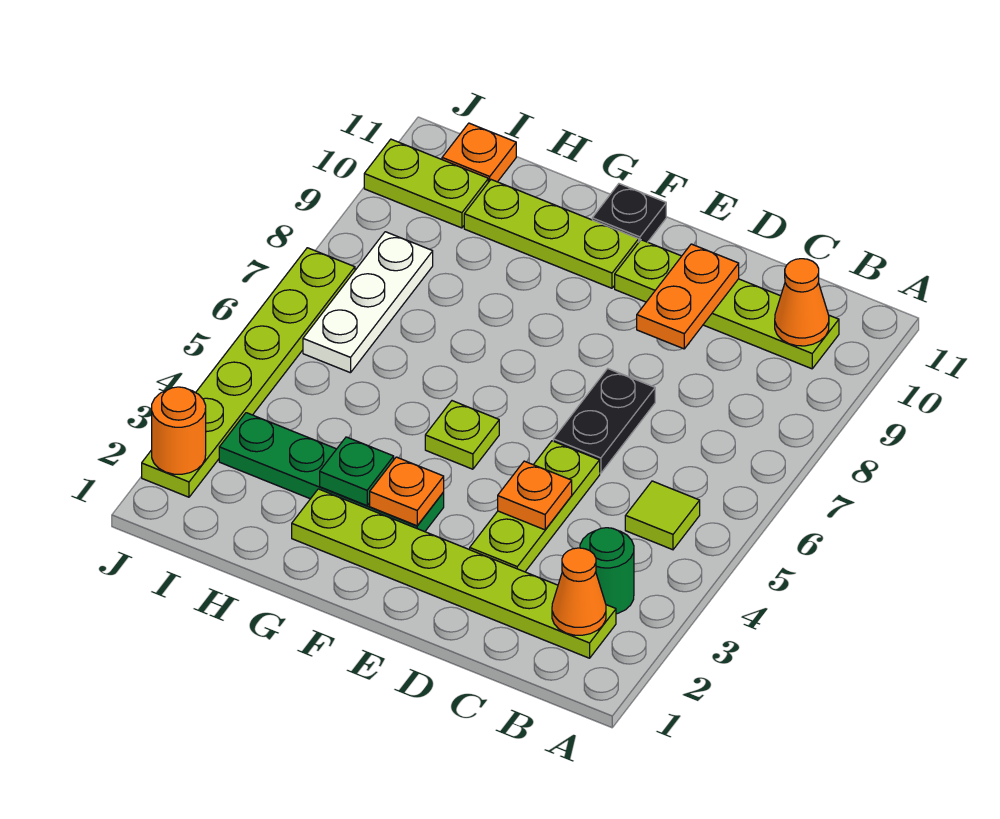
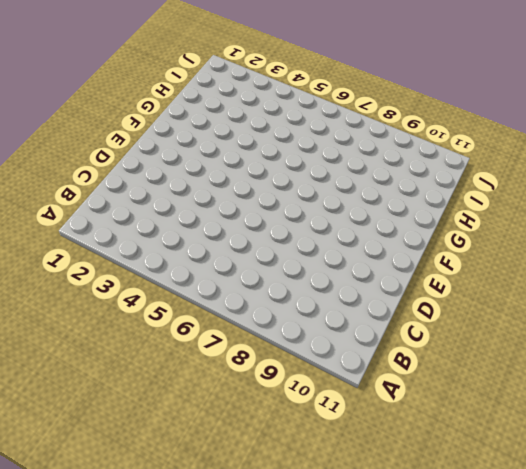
none -> lime plate B2:G2 level 1
none -> green round brick B3 level 1
none -> lime tile B5 level 1

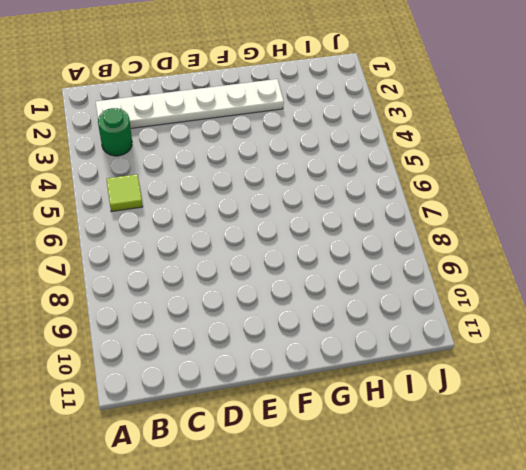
white plate B2:G2 level 1 -> lime plate B2:G2 level 1
none -> lime plate B10:E10 level 1
none -> lime plate D3:D5 level 1
none -> black plate D6:D7 level 1

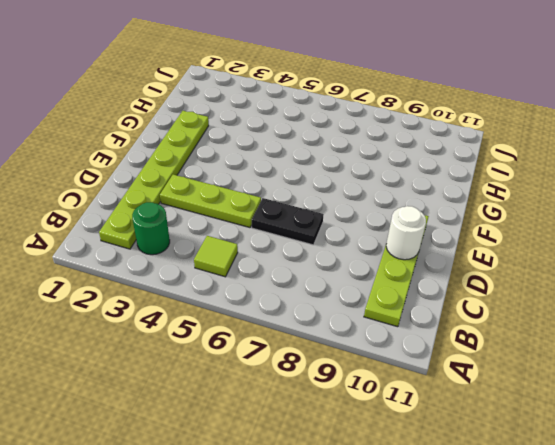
white round brick D10 level 2 -> orange plate D9:D10 level 2
none -> green plate F3:I3 level 1
none -> lime plate F5 level 1
none -> lime plate F10:H10 level 1

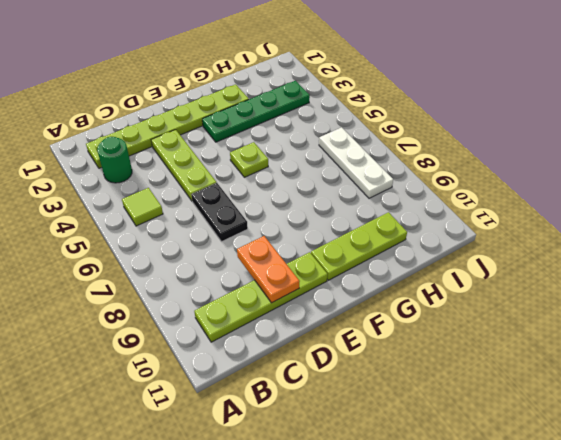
none -> black plate F11 level 1
none -> lime plate I10:J10 level 1
none -> orange plate I11 level 1

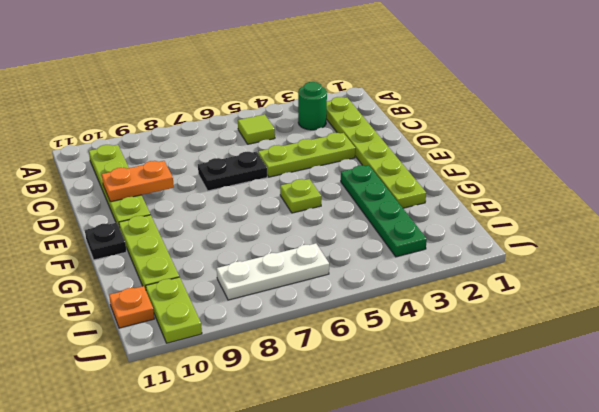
none -> lime plate J2:J7 level 1
none -> orange cone B2 level 2
none -> orange cone B10 level 2

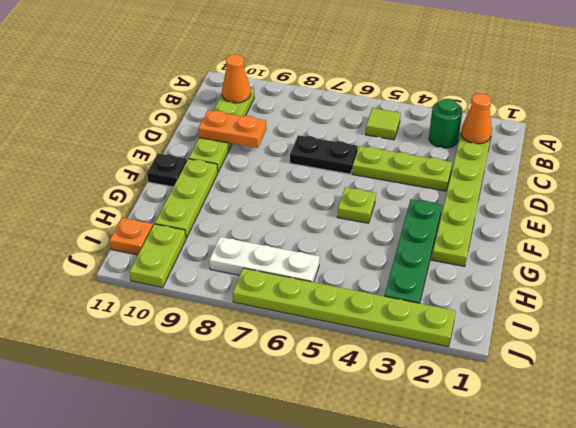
none -> orange plate D4 level 2
none -> orange plate F3 level 2
none -> green plate G3 level 2

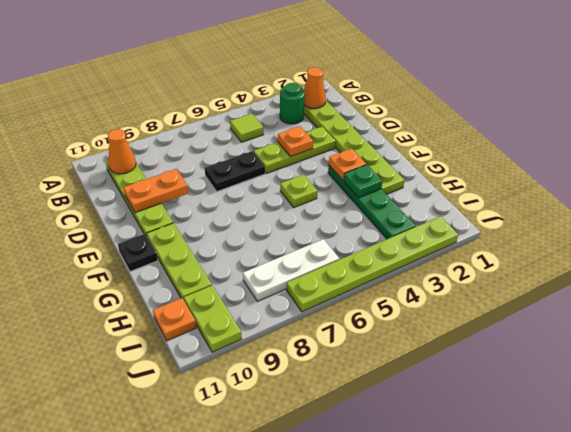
none -> orange round brick J2 level 2

